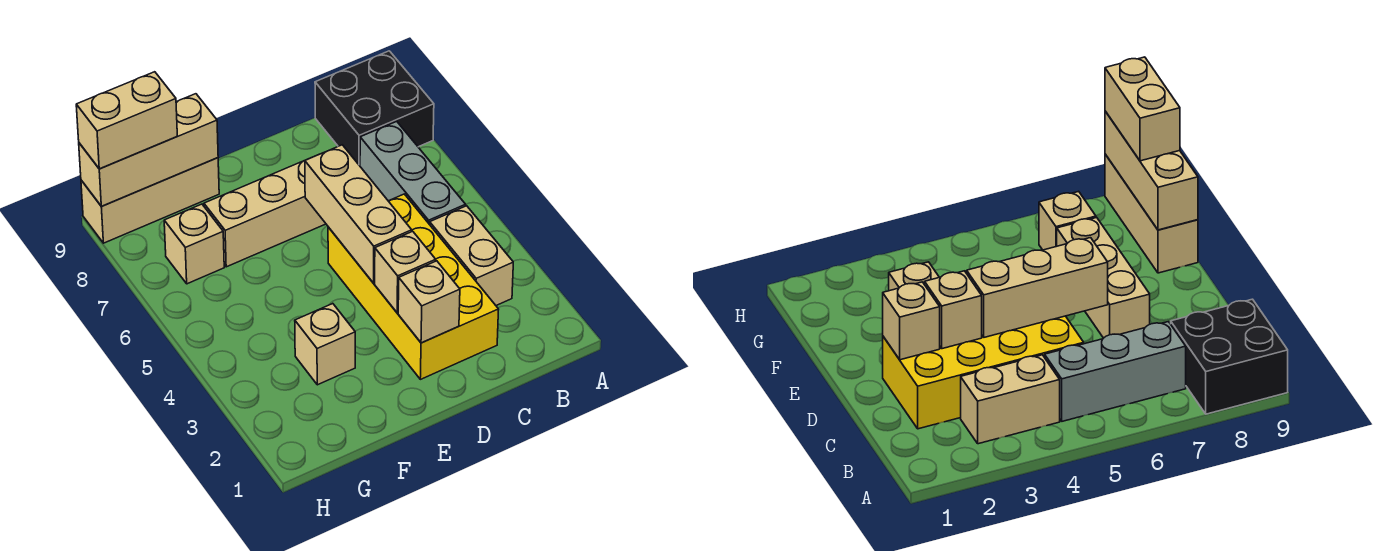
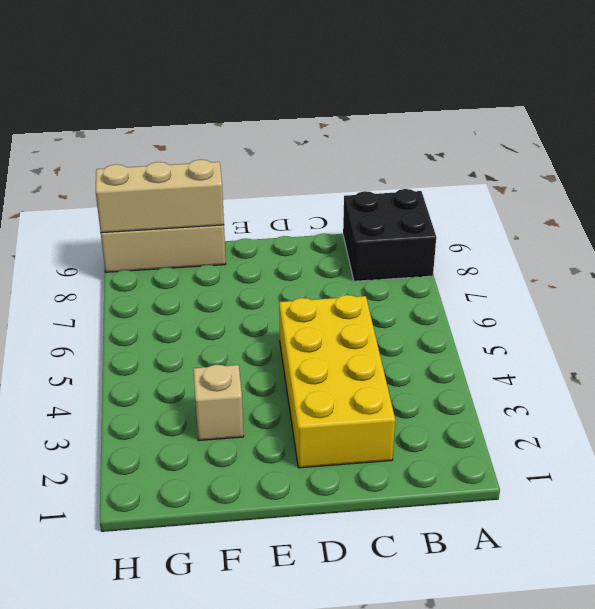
none -> tan brick B3:B4 level 1
none -> grey brick B5:B7 level 1
none -> tan brick D7:F7 level 1

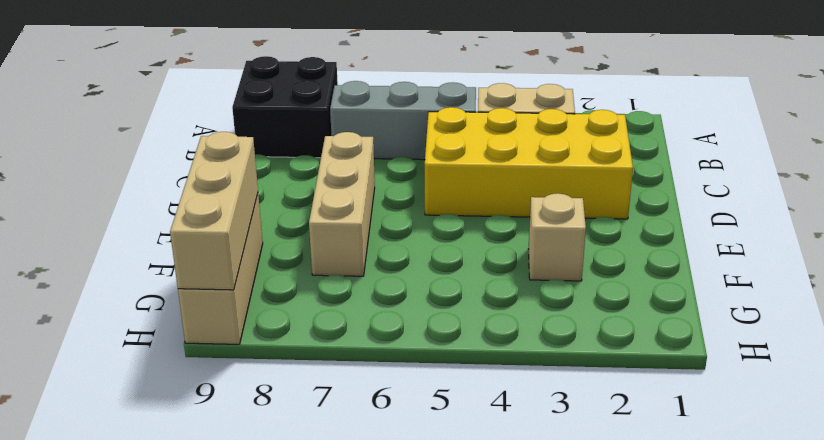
none -> tan brick G7 level 1
none -> tan brick D2 level 2
none -> tan brick D3 level 2

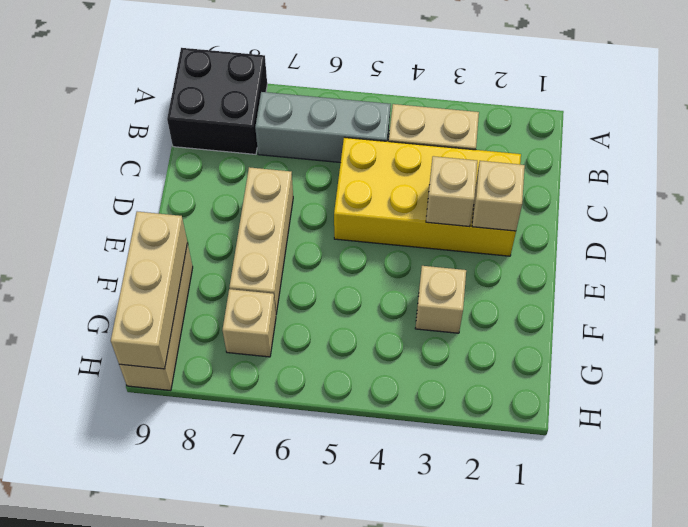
none -> tan brick D4:D6 level 2
none -> tan brick G9:H9 level 3

